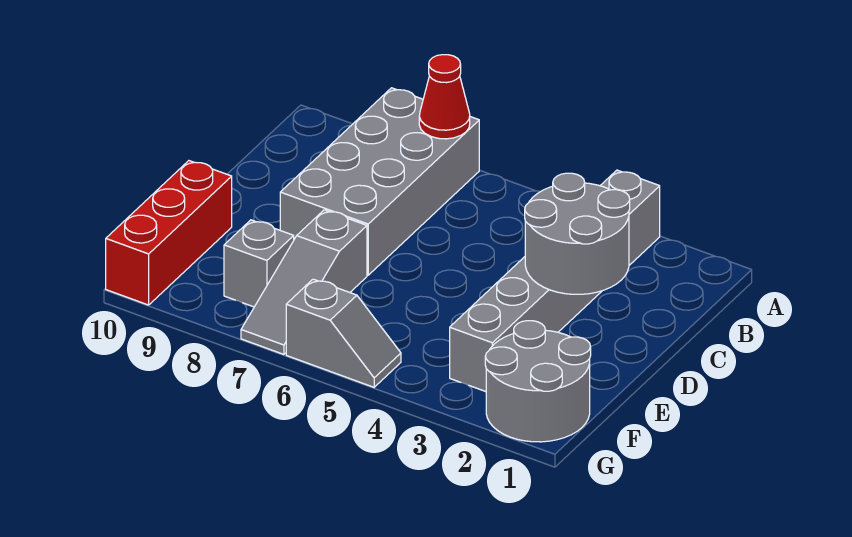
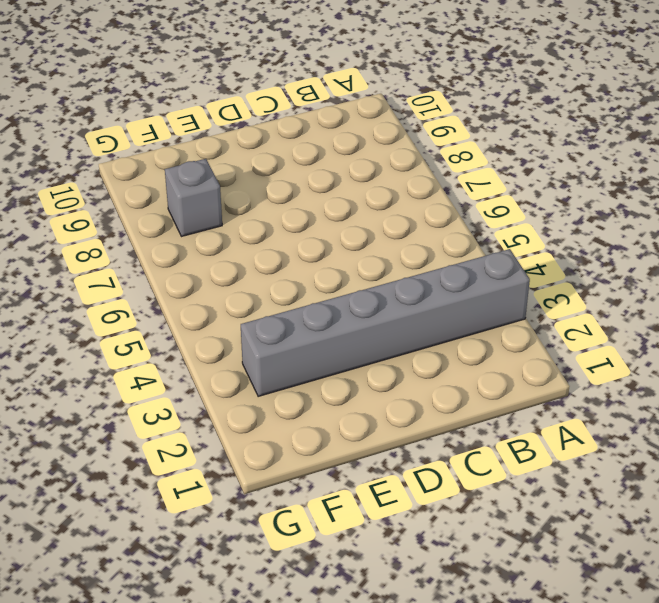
none -> grey brick A7:D8 level 1
none -> grey slope E7:G7 level 1 top E

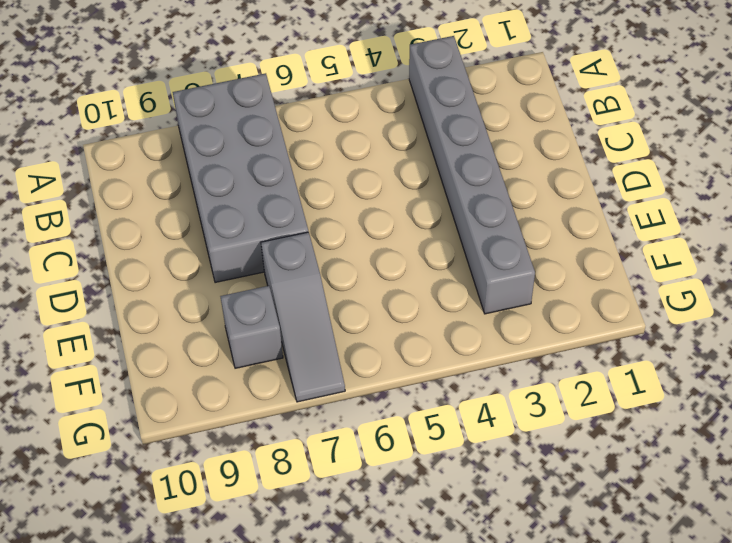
none -> red brick E10:G10 level 1
none -> grey round brick F1:G2 level 1

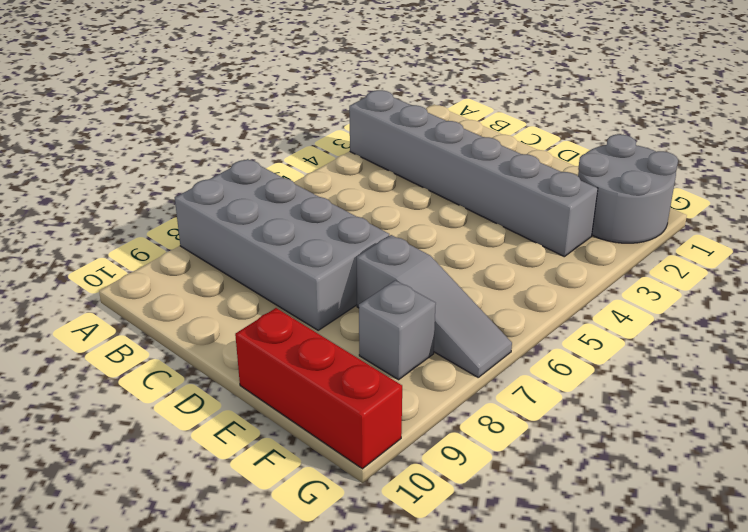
none -> grey slope G5:G6 level 1 top 6
none -> red cone A7 level 2

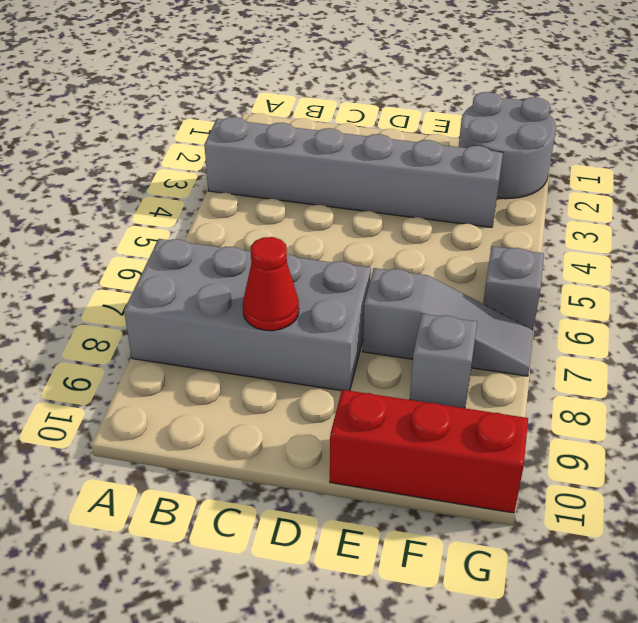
red cone C8 level 2 -> red cone A7 level 2
none -> grey round brick C2:D3 level 2

